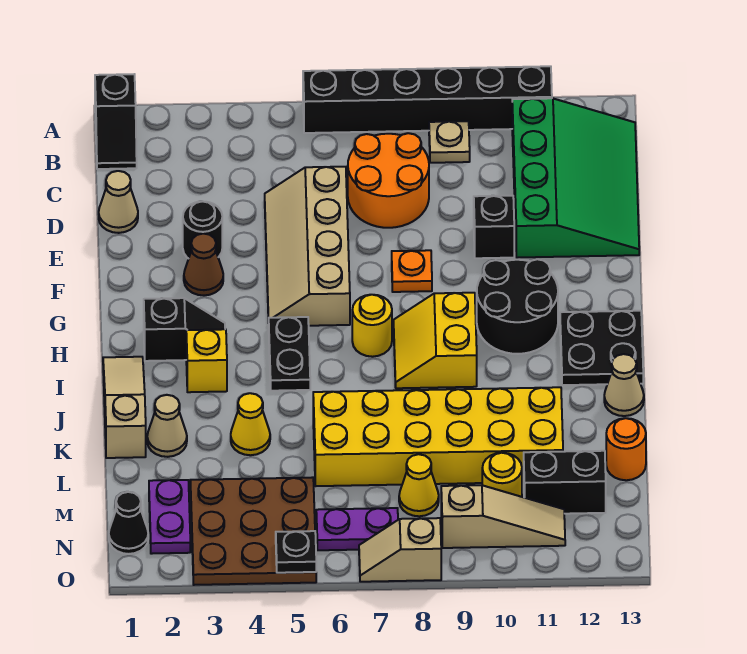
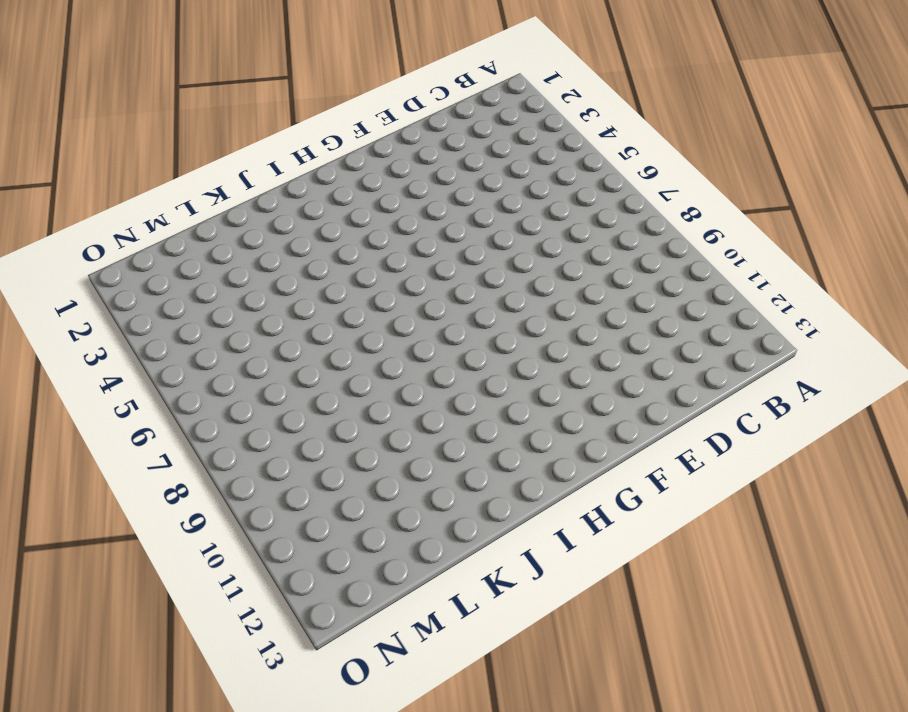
none -> black slope A1:B1 level 1 top A
none -> black brick A6:A11 level 1
none -> tan plate B9 level 1
none -> green slope B11:E13 level 1 top 11

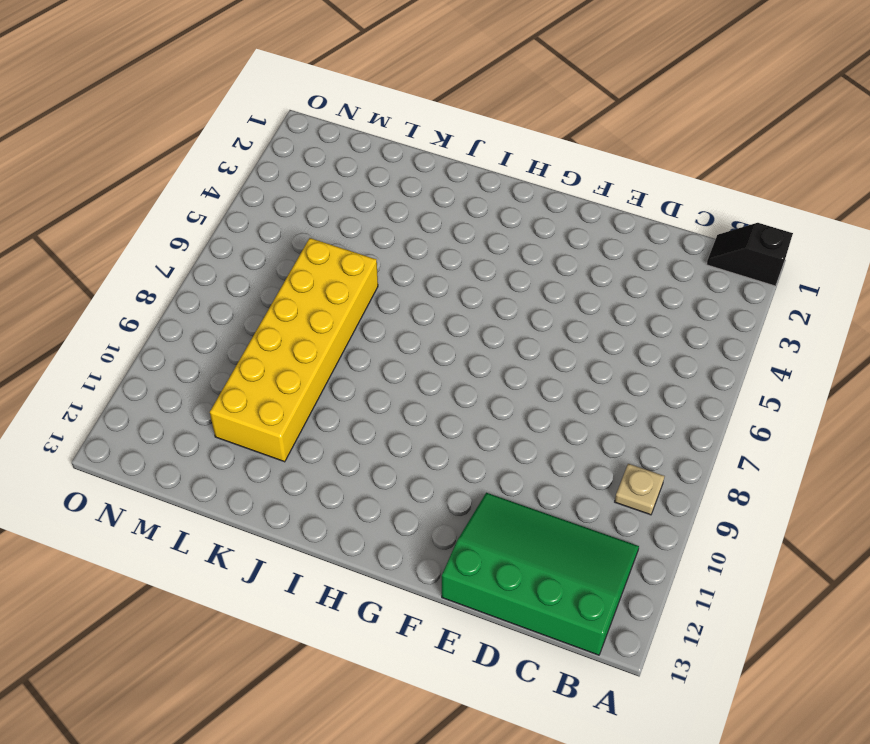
green slope B11:E13 level 1 top 13 -> green slope B11:E13 level 1 top 11
none -> black brick A6:A11 level 1
none -> orange round brick C7:D8 level 1
none -> tan cone D1 level 1
none -> tan slope D5:G6 level 1 top 6

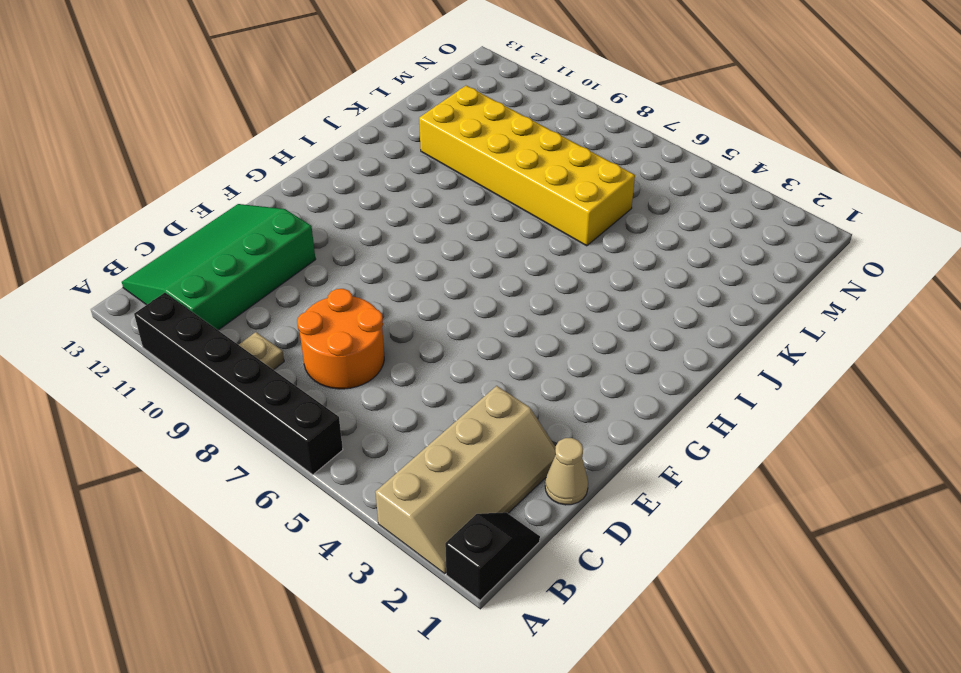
tan slope A2:D3 level 1 top 3 -> tan slope D5:G6 level 1 top 6
none -> black round brick E3 level 1
none -> black brick E10 level 1
none -> brown cone F3 level 1
none -> orange plate F8 level 1

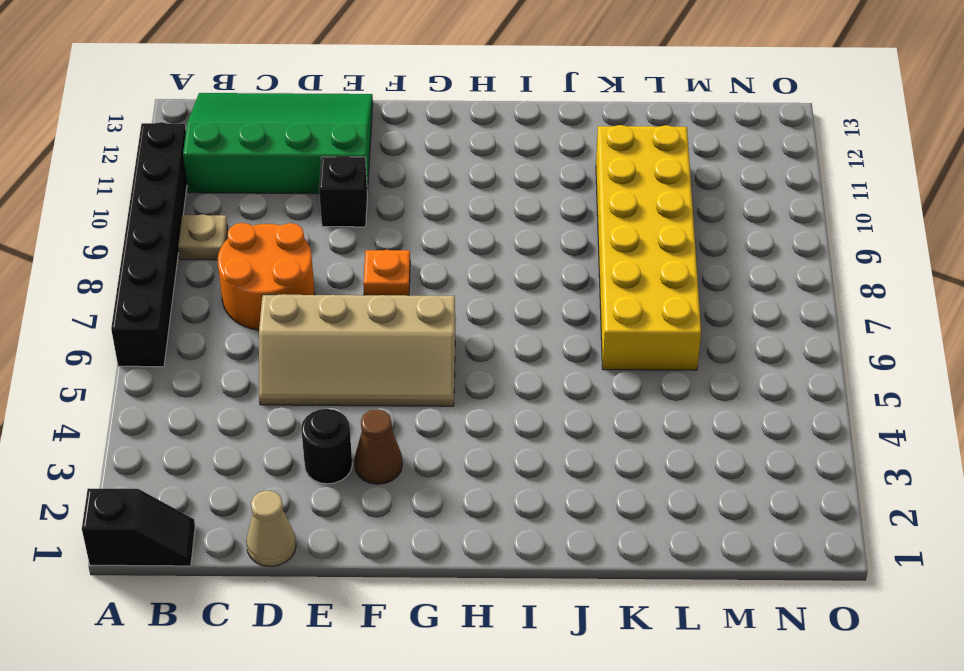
none -> black round brick G10:H11 level 1
none -> black slope H2:H3 level 1 top 2
none -> black plate H5:I5 level 1
none -> yellow round brick H7 level 1

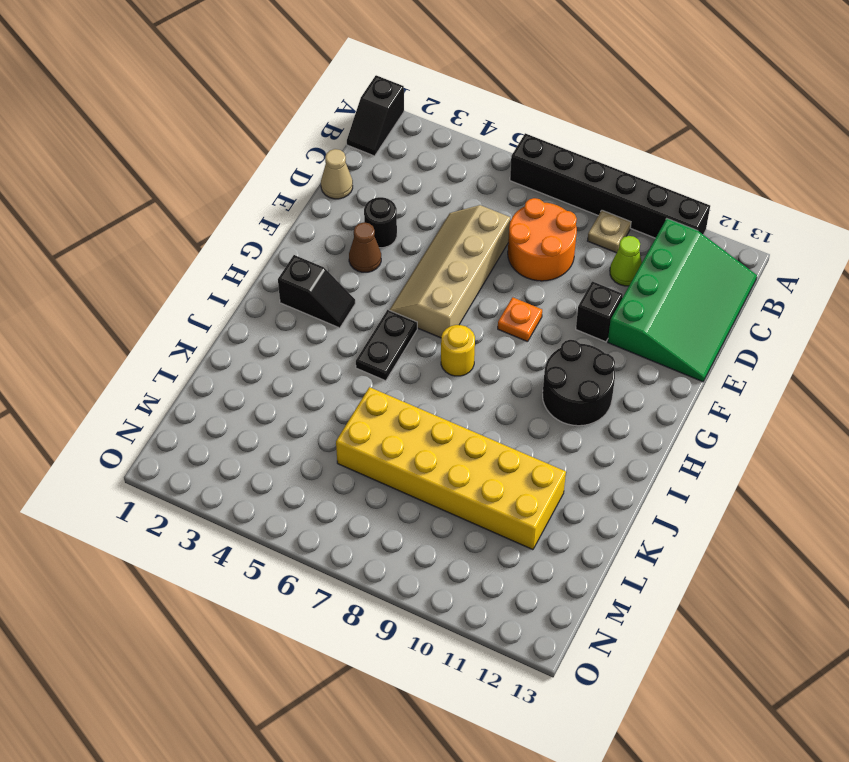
lime cone C10 level 1 -> none
none -> yellow slope H8:I9 level 1 top 9
none -> black plate H12:I13 level 1
none -> tan slope I1:K1 level 1 top K
none -> yellow brick I3 level 1

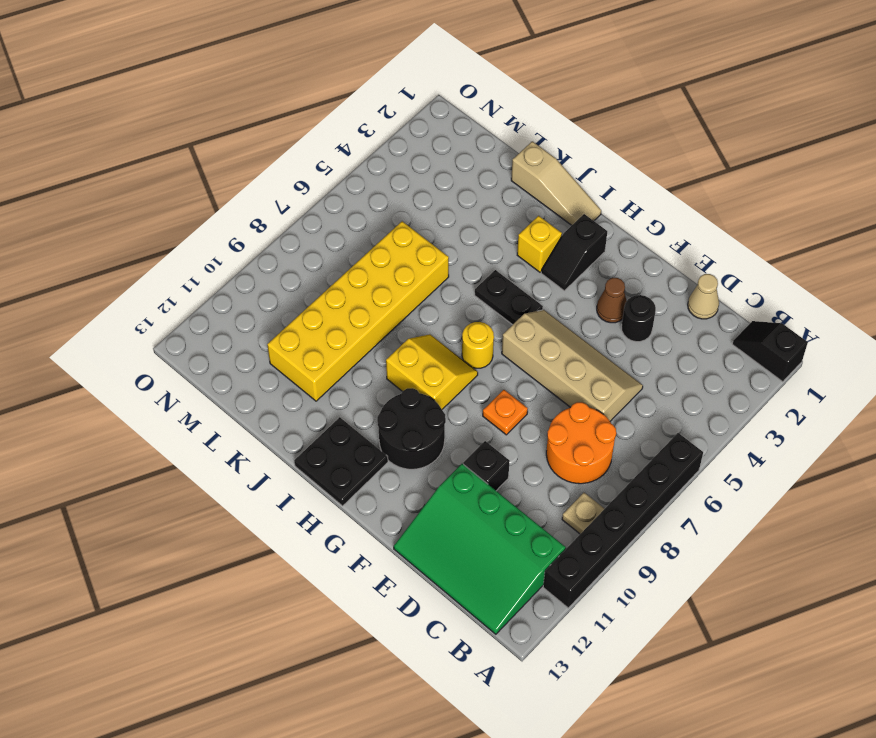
none -> tan cone J13 level 1
none -> tan cone K2 level 1
none -> yellow cone K4 level 1
none -> orange round brick L13 level 1

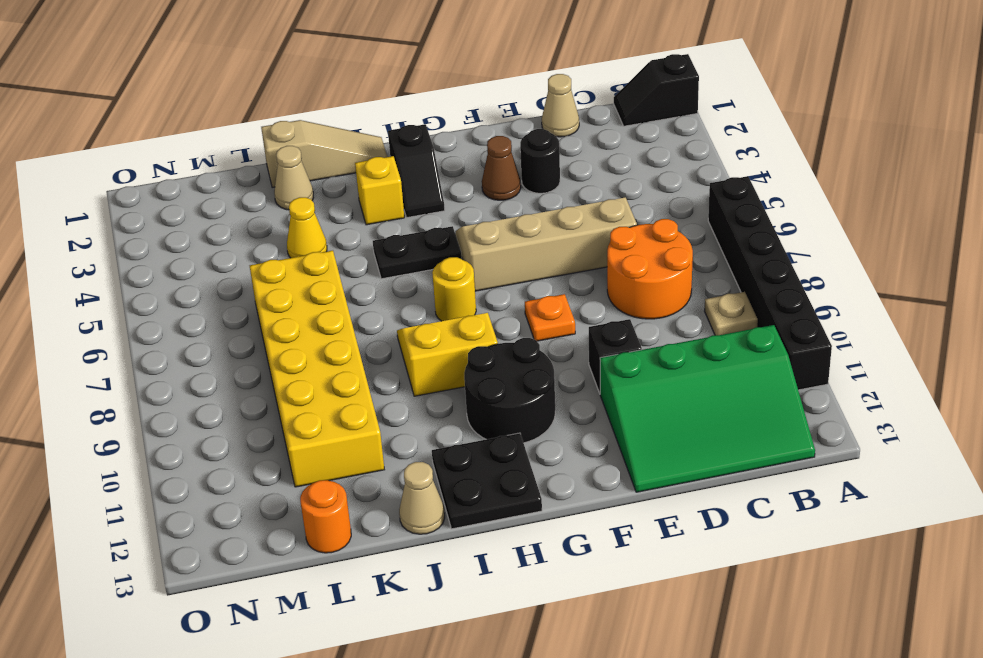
none -> purple plate M2:N2 level 1
none -> brown plate M3:O5 level 1
none -> yellow cone M8 level 1
none -> yellow round brick M10 level 1

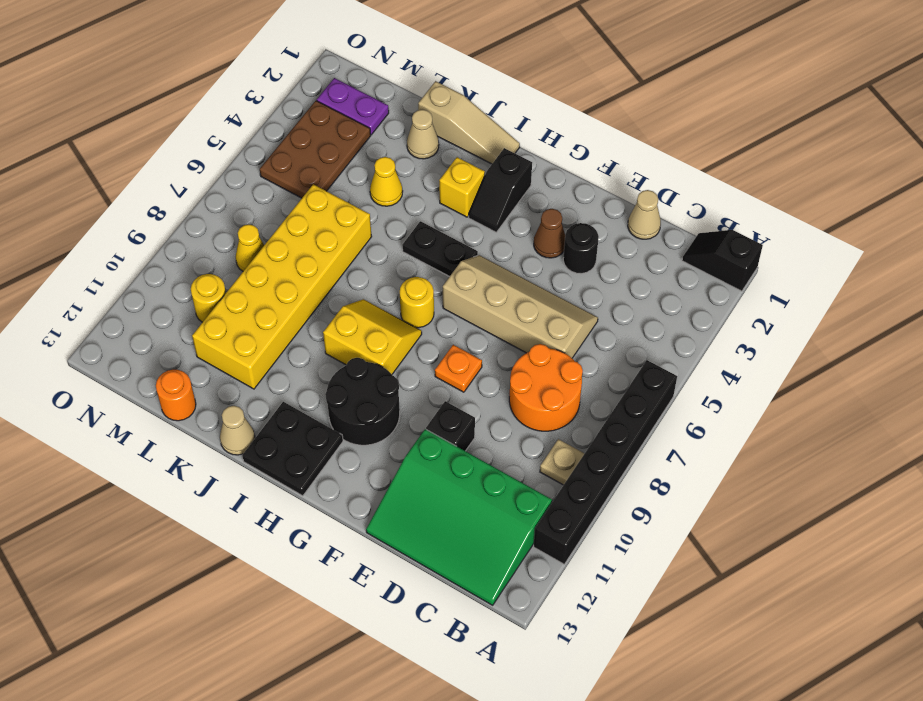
brown plate M3:N5 level 1 -> brown plate M3:O5 level 1
none -> black brick M11:M12 level 1
none -> black cone N1 level 1
none -> purple plate N6:N7 level 1
none -> tan slope N9:N11 level 1 top 9

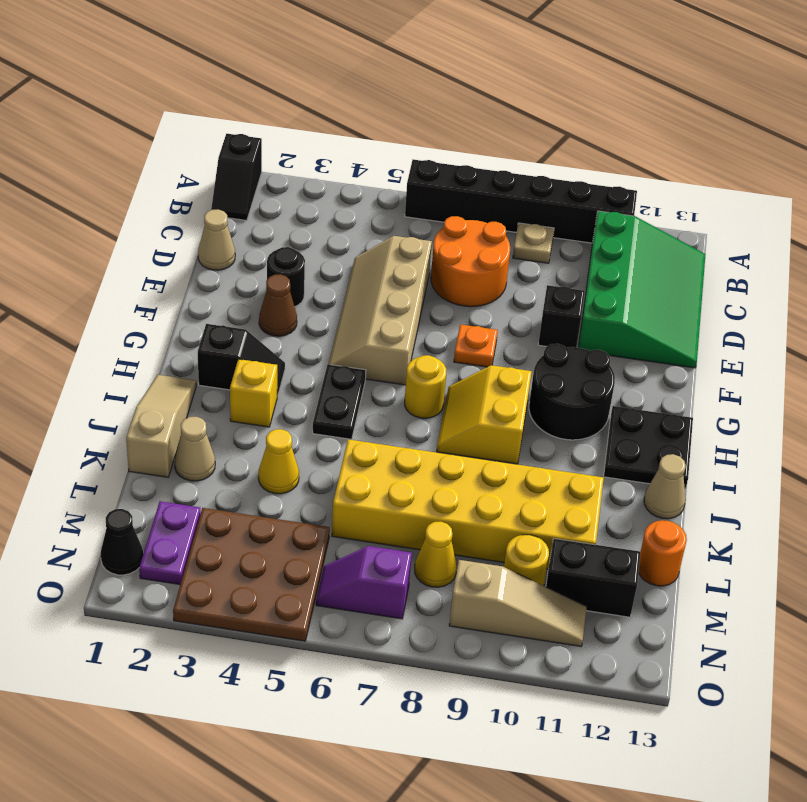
purple slope N6:N7 level 1 top 7 -> purple plate N6:N7 level 1
none -> tan slope O7:O8 level 1 top 8
none -> black plate O5 level 2

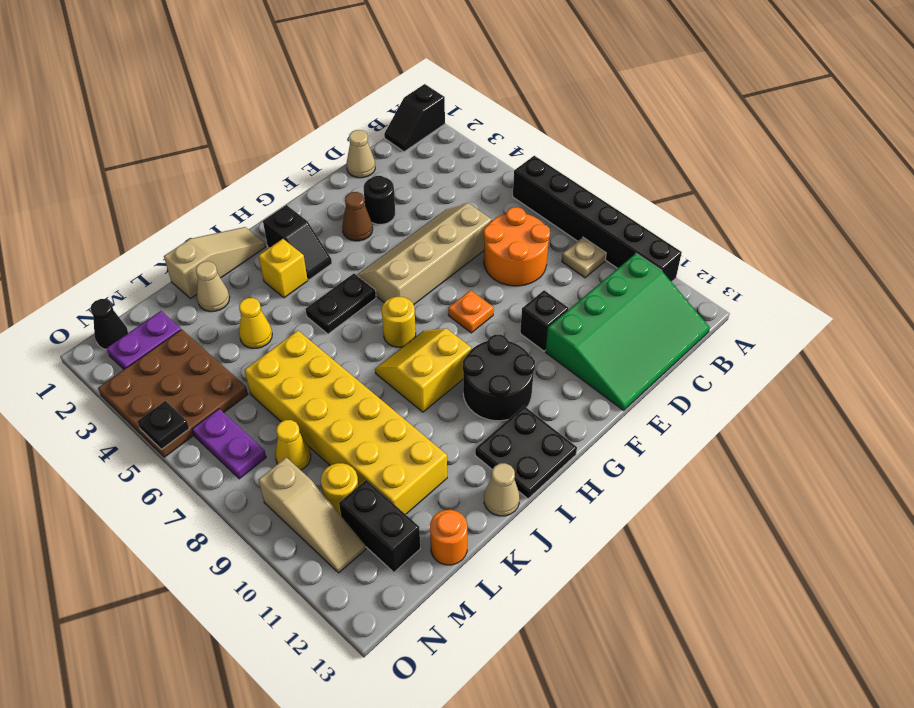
none -> tan slope O7:O8 level 1 top 8

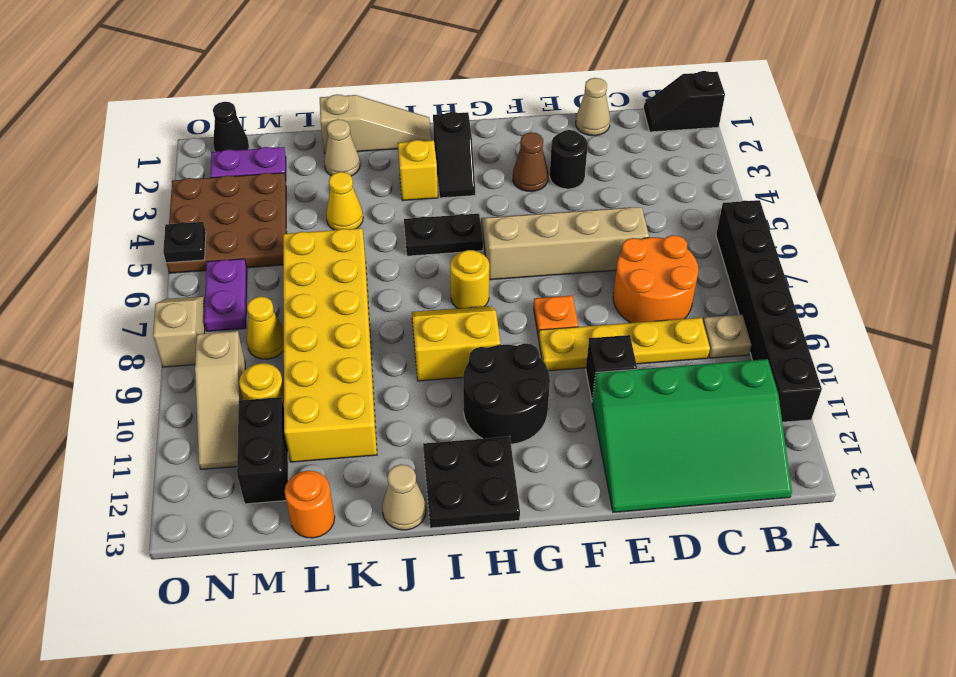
yellow plate C9:F9 level 1 -> none

